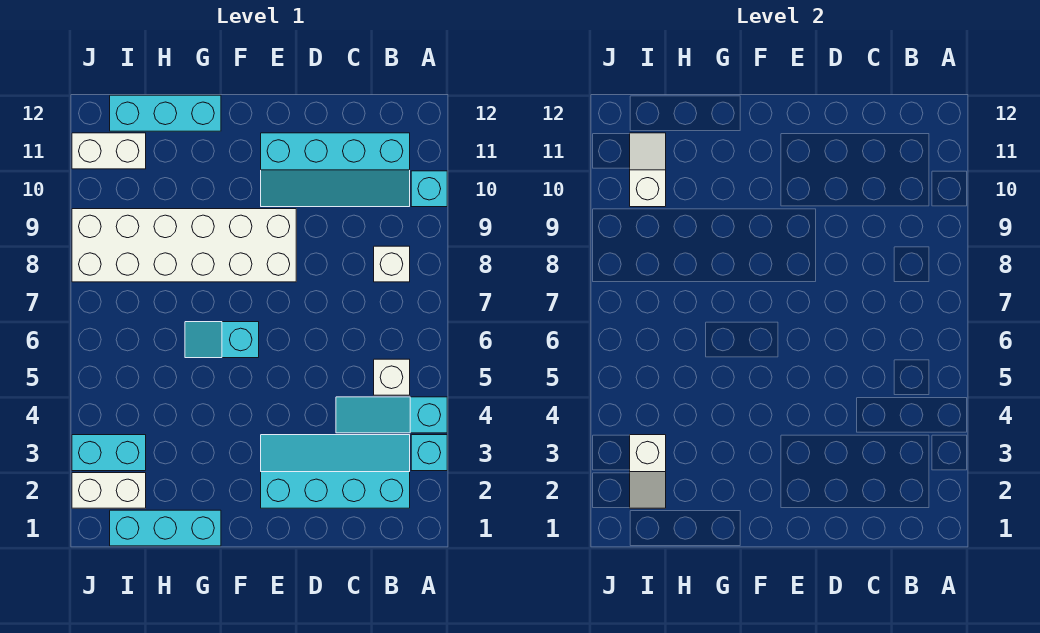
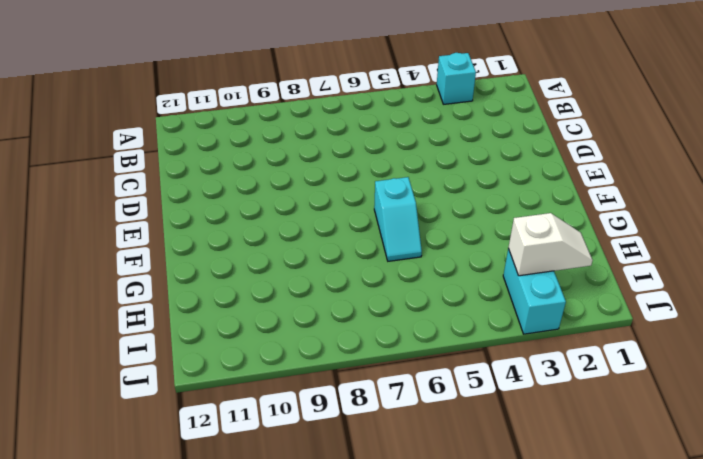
none -> cyan slope A4:C4 level 1 top A
none -> cyan brick A10 level 1
none -> cyan slope B2:E3 level 1 top 2

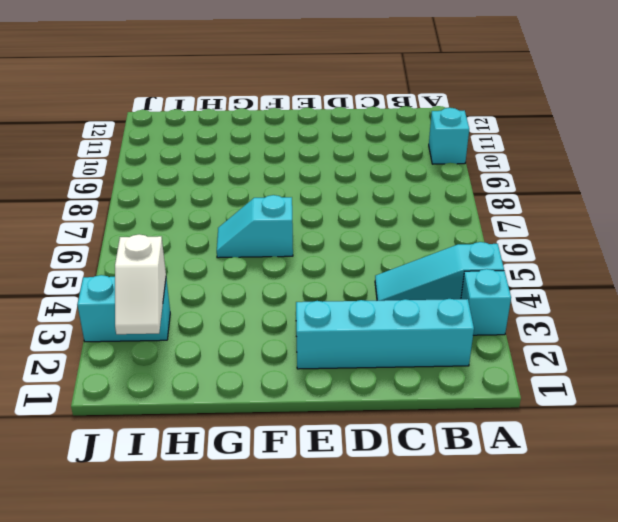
none -> white brick B5 level 1
none -> white brick B8 level 1
none -> cyan slope B10:E11 level 1 top 11

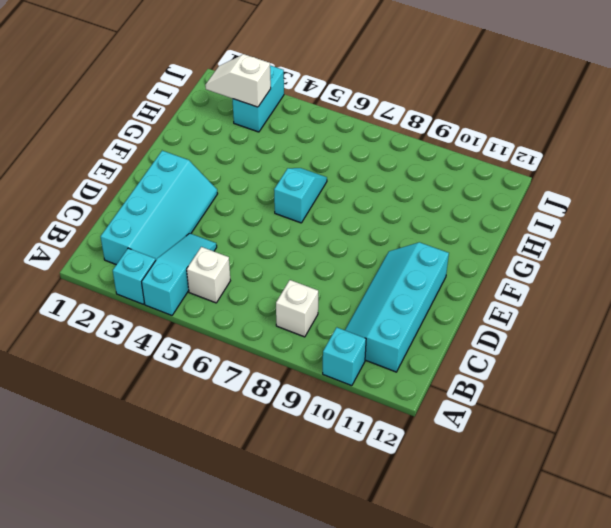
none -> white brick E8:J9 level 1
none -> cyan brick G1:I1 level 1
none -> cyan brick G12:I12 level 1

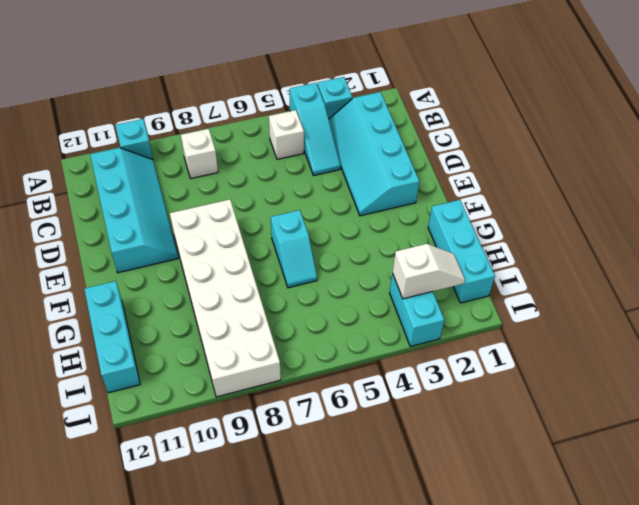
none -> white brick I2:J2 level 1
none -> white brick I11:J11 level 1
none -> white slope I10:I11 level 2 top 10

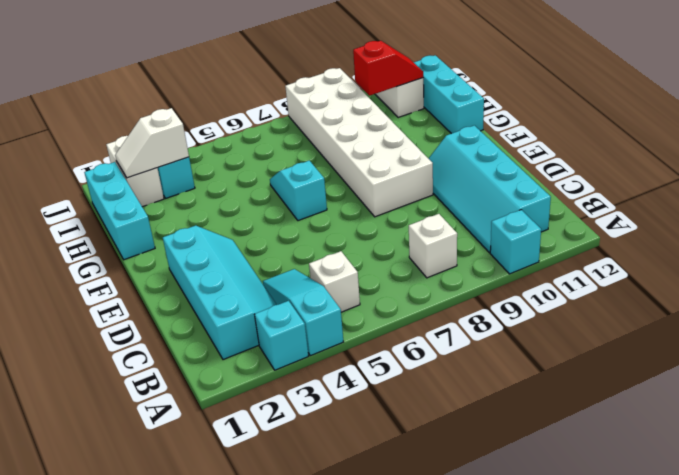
red slope I10:I11 level 2 top 10 -> white slope I10:I11 level 2 top 10

